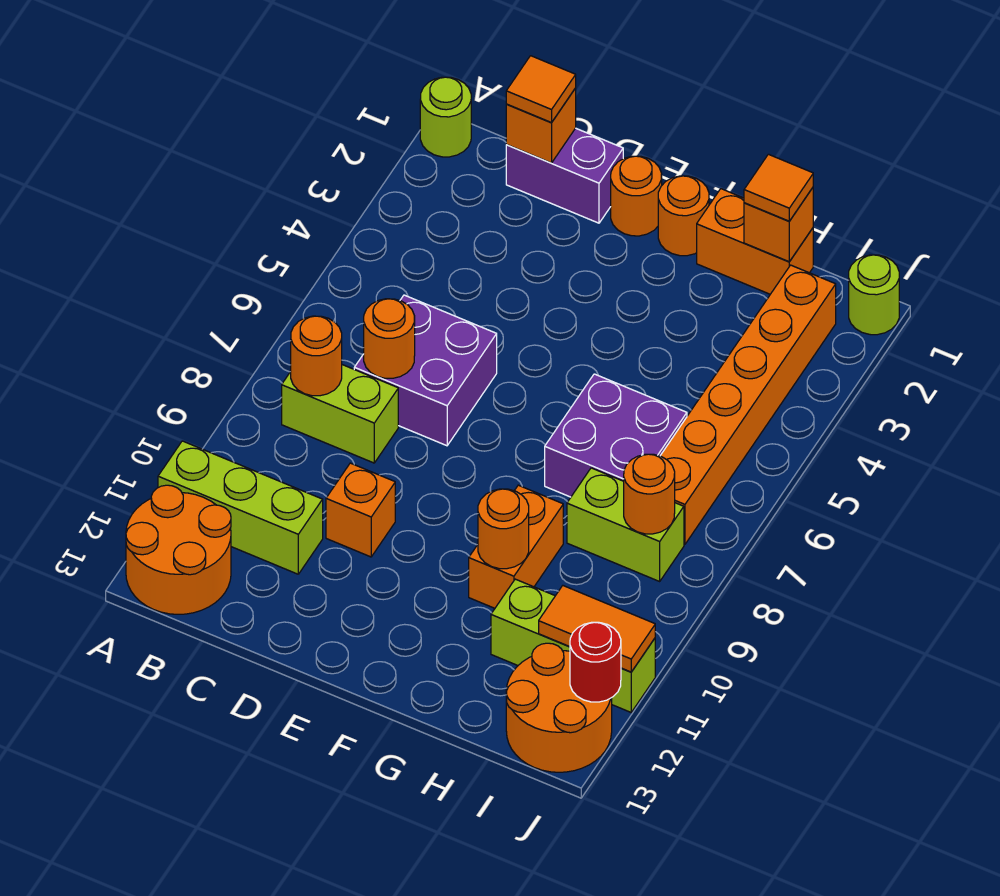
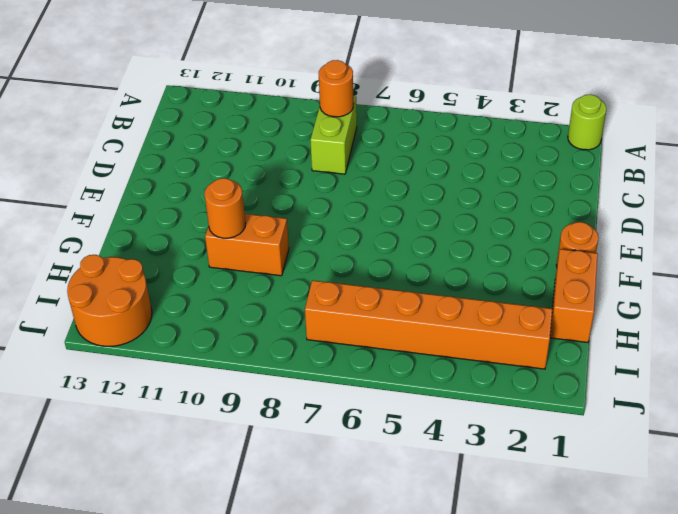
none -> lime brick A11:C11 level 1
none -> orange round brick A12:B13 level 1
none -> purple brick C1:D1 level 1

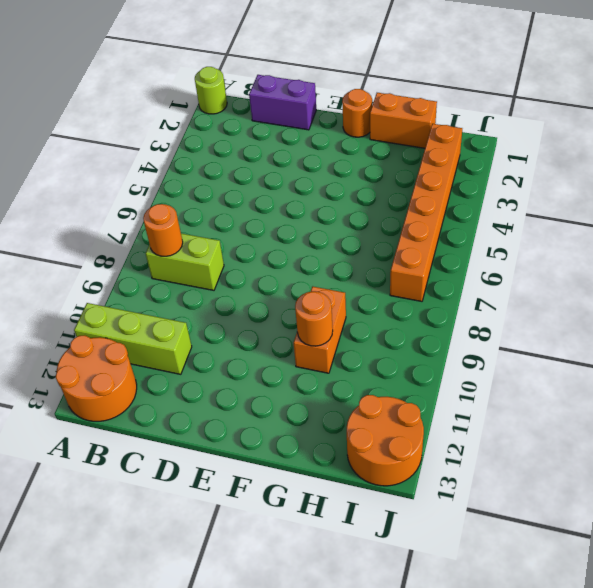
none -> purple brick C6:D7 level 1
none -> orange brick D10 level 1
none -> orange round brick E1 level 1

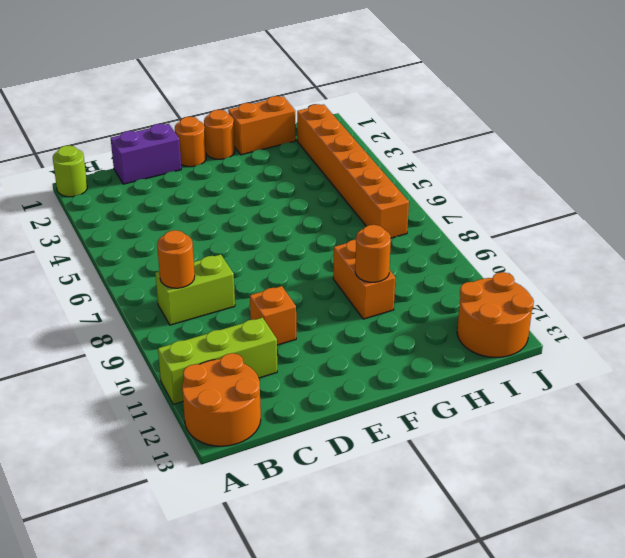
none -> purple brick C6:D7 level 1
none -> purple brick G6:H7 level 1
none -> lime brick H8:I8 level 1

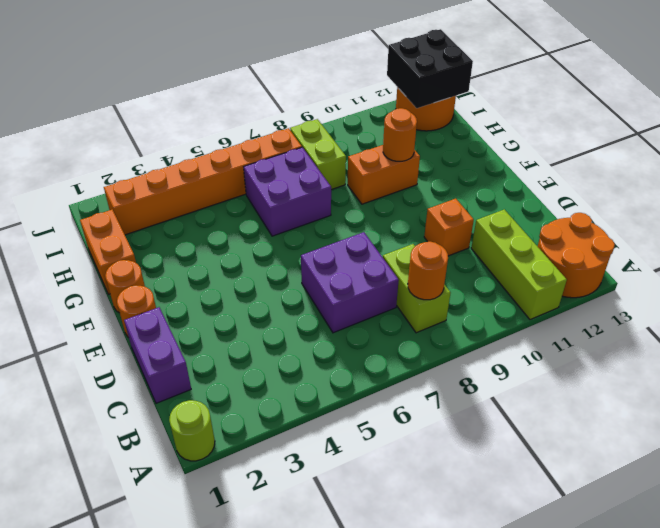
black brick I12:J13 level 2 -> red round brick J12 level 2
none -> lime brick H11:J11 level 1
none -> lime round brick J1 level 1
none -> orange brick C1 level 2

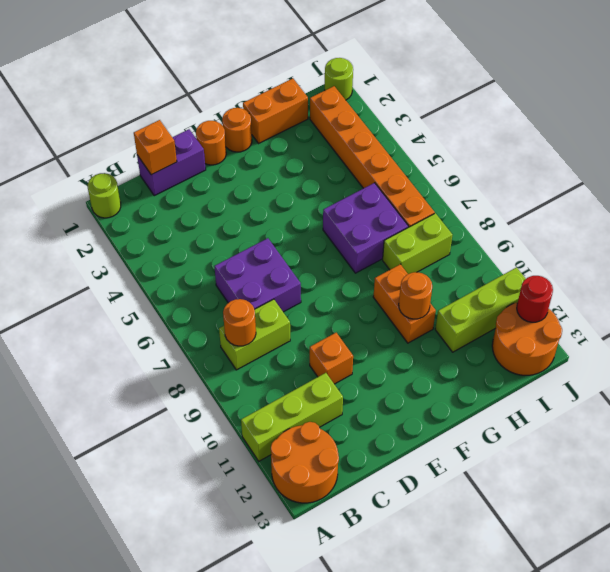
none -> orange round brick C7 level 2
none -> orange brick H1 level 2
none -> orange round brick I8 level 2

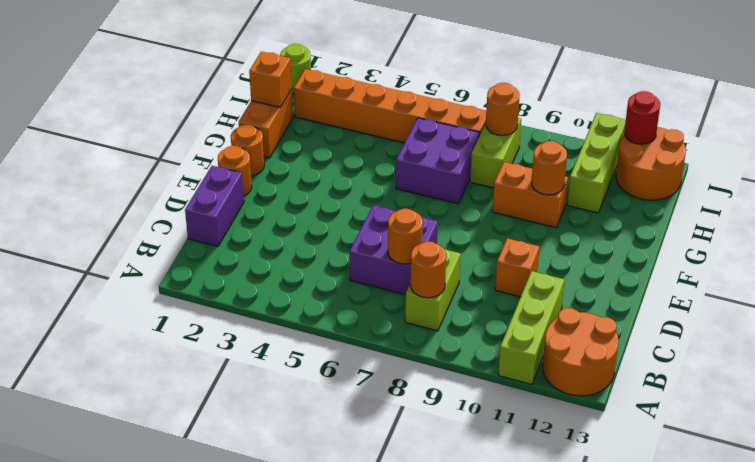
none -> lime round brick A1 level 1
none -> orange brick C1 level 2
none -> orange tile I11:J11 level 2

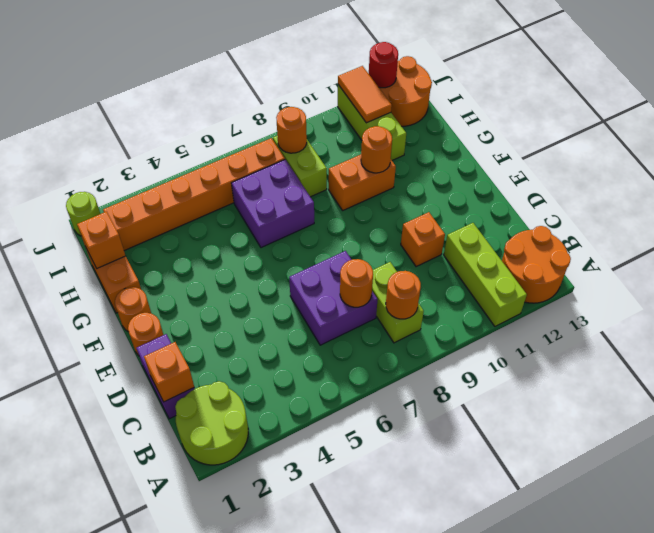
lime round brick A1:B2 level 1 -> lime round brick A1 level 1
none -> orange tile C1 level 3
none -> orange tile H1 level 3

